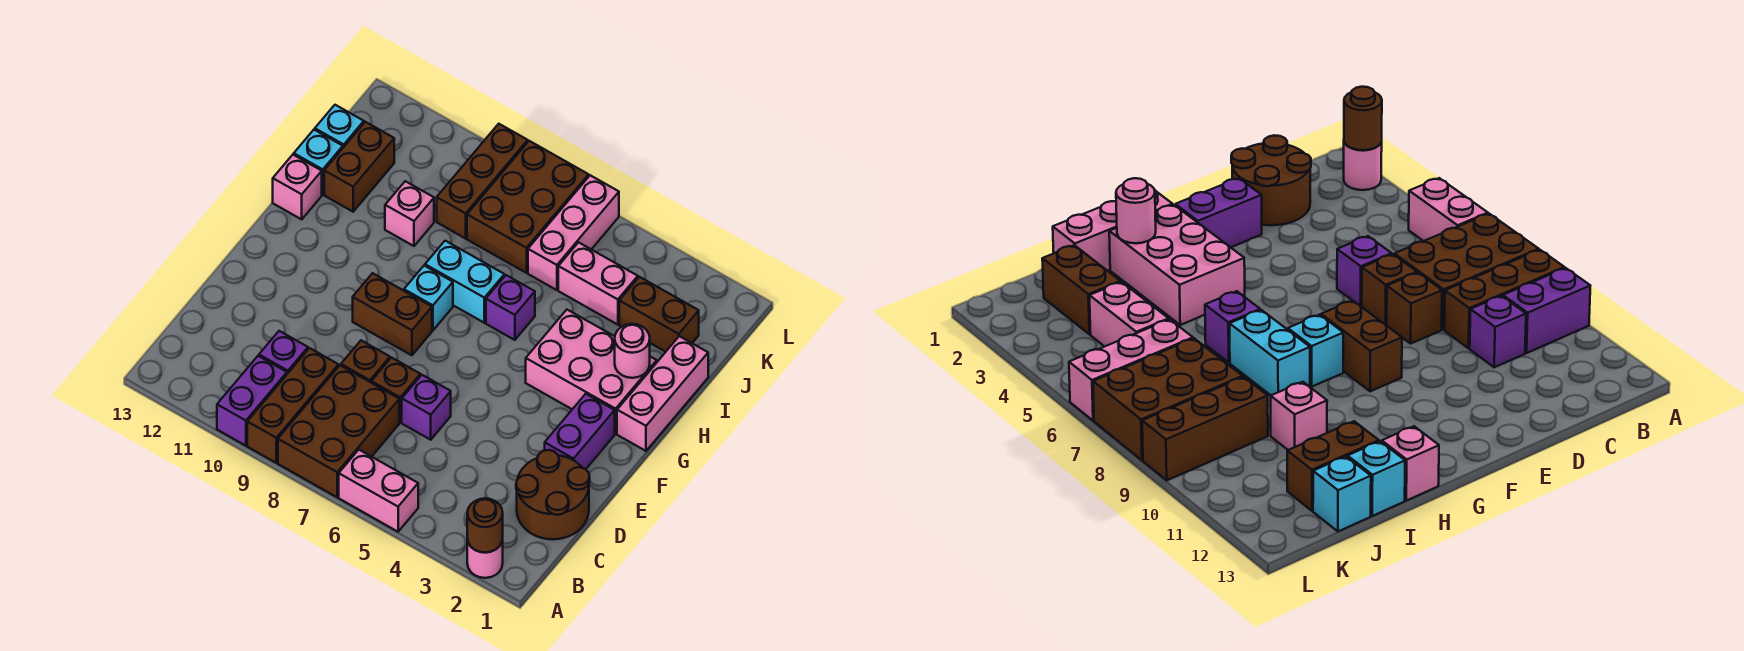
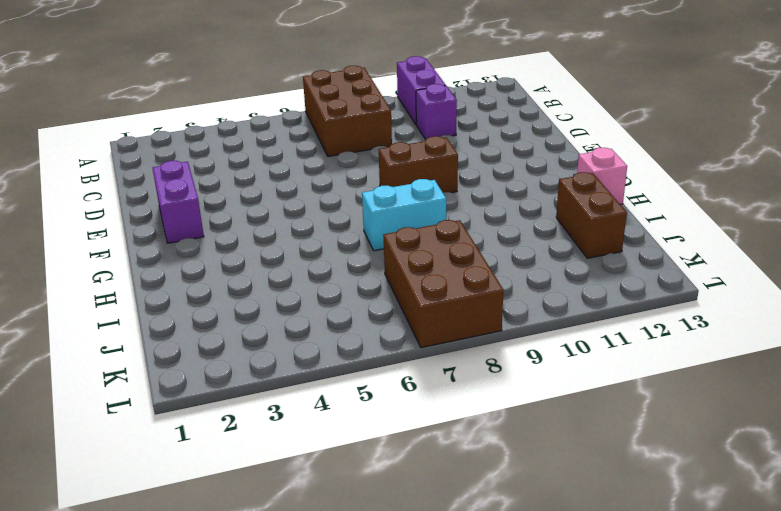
none -> pink round brick A2 level 1
none -> pink brick A5:A6 level 1
none -> brown brick A9:C9 level 1

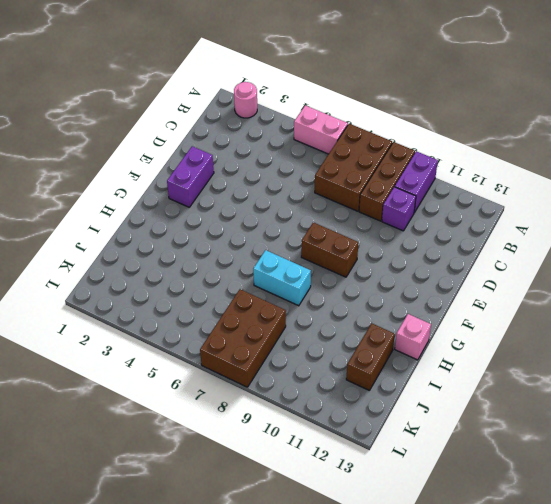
none -> brown round brick C1:D2 level 1
none -> purple brick D6 level 1
none -> brown brick D7 level 1

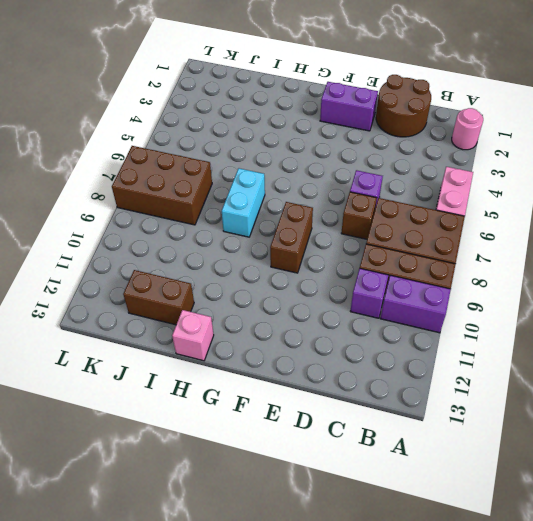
none -> brown brick D8 level 1
none -> pink brick G1:I1 level 1
none -> pink brick G2:H4 level 1

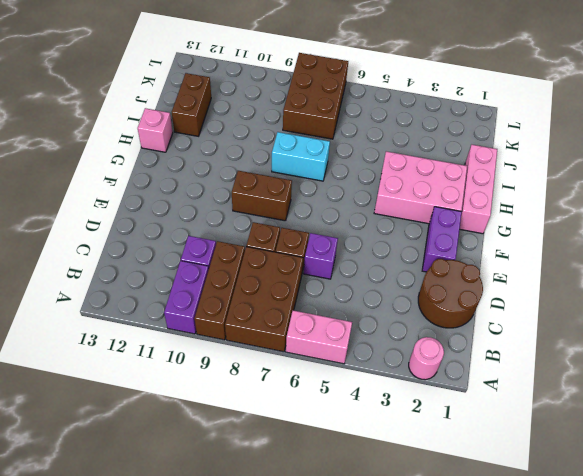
none -> cyan brick G8 level 1
none -> purple brick H6 level 1
none -> pink brick I10 level 1

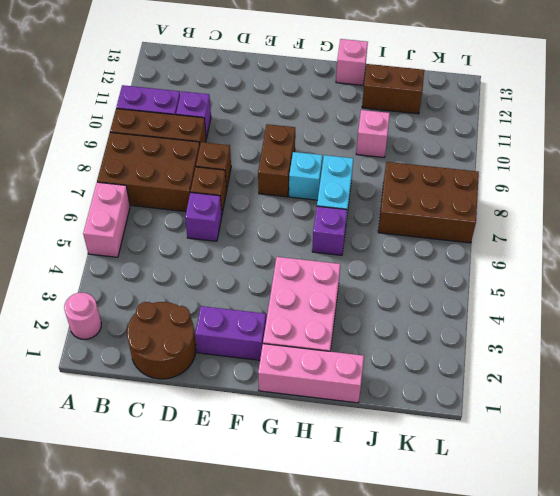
none -> cyan brick I13 level 1
none -> brown brick J2:J3 level 1
none -> pink brick J4:J5 level 1

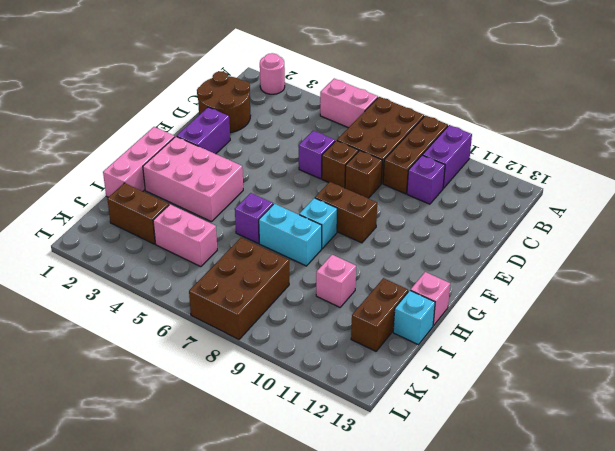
none -> pink brick J6:L6 level 1
none -> brown brick J9:L9 level 1
none -> cyan brick J13 level 1

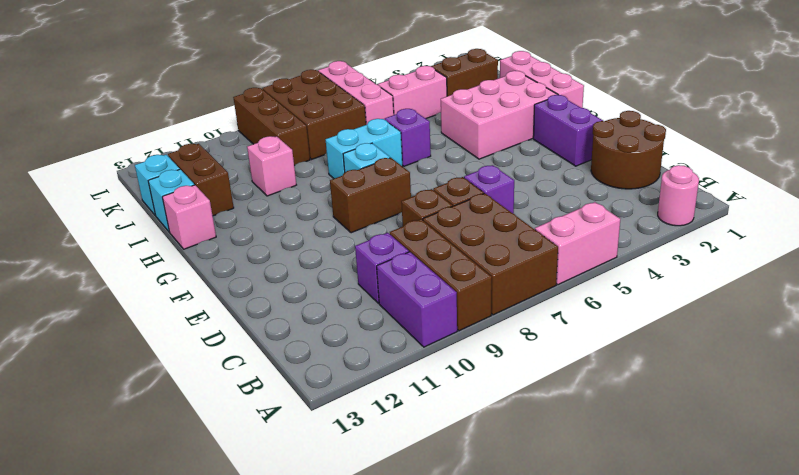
none -> brown round brick A2 level 2
none -> pink round brick H2 level 2

